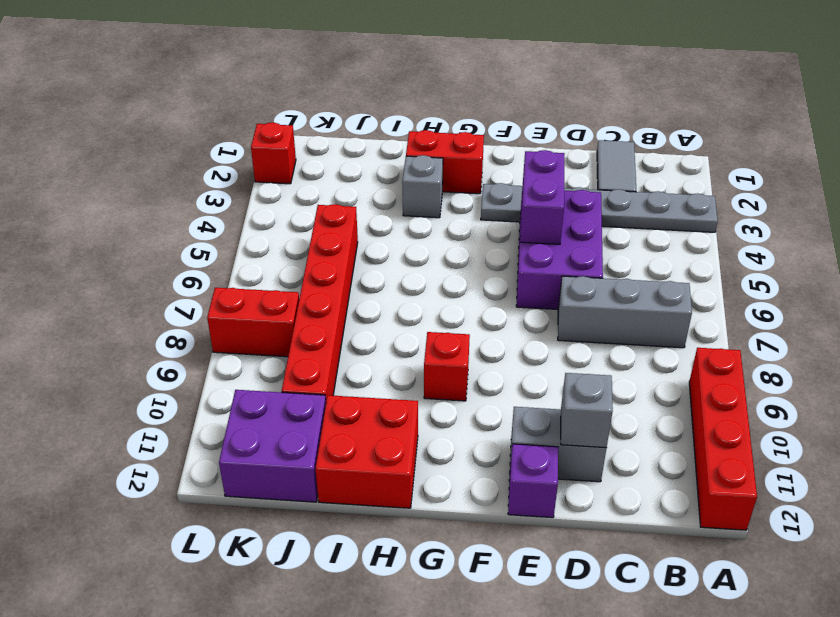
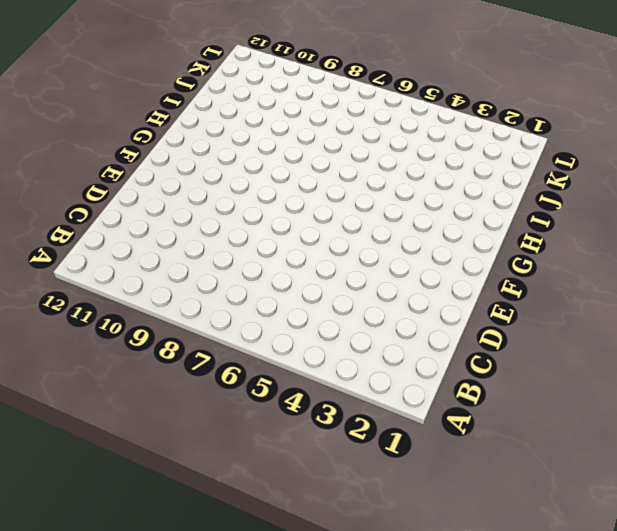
none -> grey plate A3:F3 level 1
none -> red brick A9:A12 level 1
none -> grey brick B7:D7 level 1

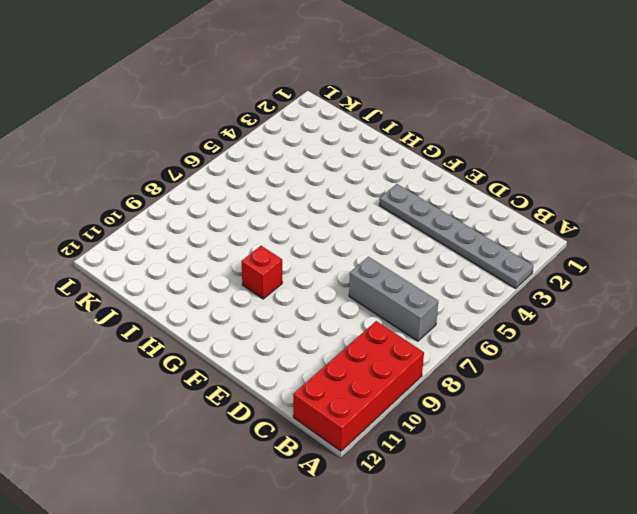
red brick A9:B12 level 1 -> red brick A9:A12 level 1
none -> grey tile C1:C2 level 1
none -> purple brick D4:E6 level 1
none -> grey brick D11:E11 level 1

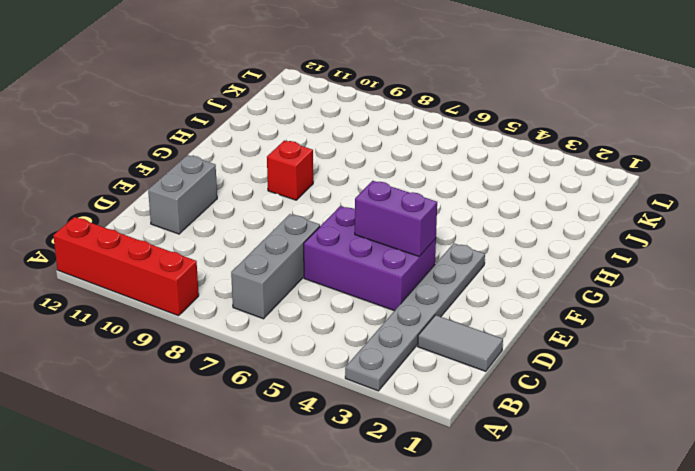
none -> purple brick E12 level 1
none -> red brick G2:H2 level 1
none -> grey brick H3 level 1

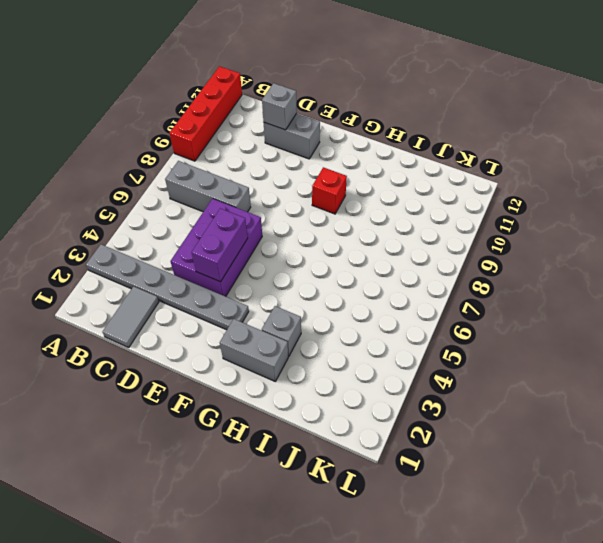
grey brick G2:H2 level 1 -> red brick G2:H2 level 1
none -> purple brick E12 level 1
none -> red brick H11:I12 level 1
none -> red brick J5:J10 level 1

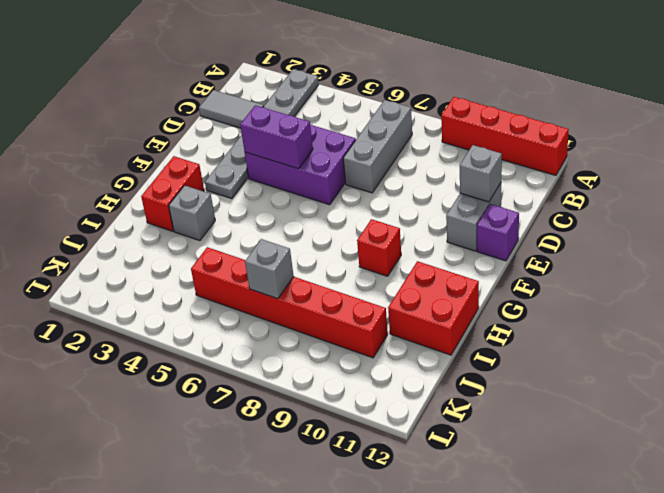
grey brick J7 level 2 -> none
none -> purple brick J11:K12 level 1
none -> red brick K8:L8 level 1
none -> red brick L2 level 1

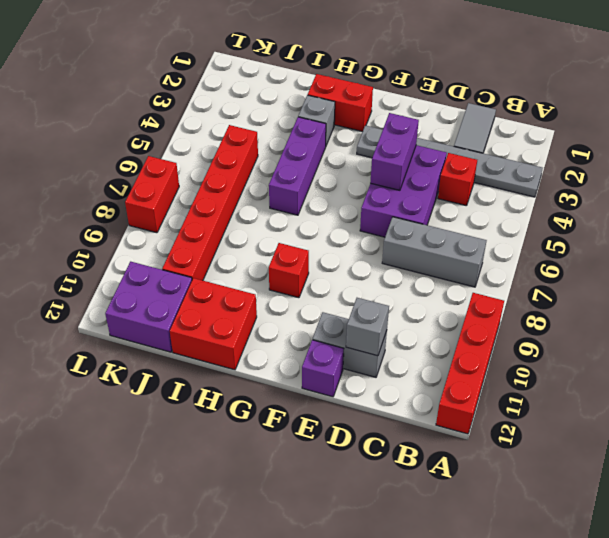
red brick C4 level 1 -> red brick L2 level 1
purple brick H4:H6 level 1 -> none
red brick L7:L8 level 1 -> red brick K8:L8 level 1

